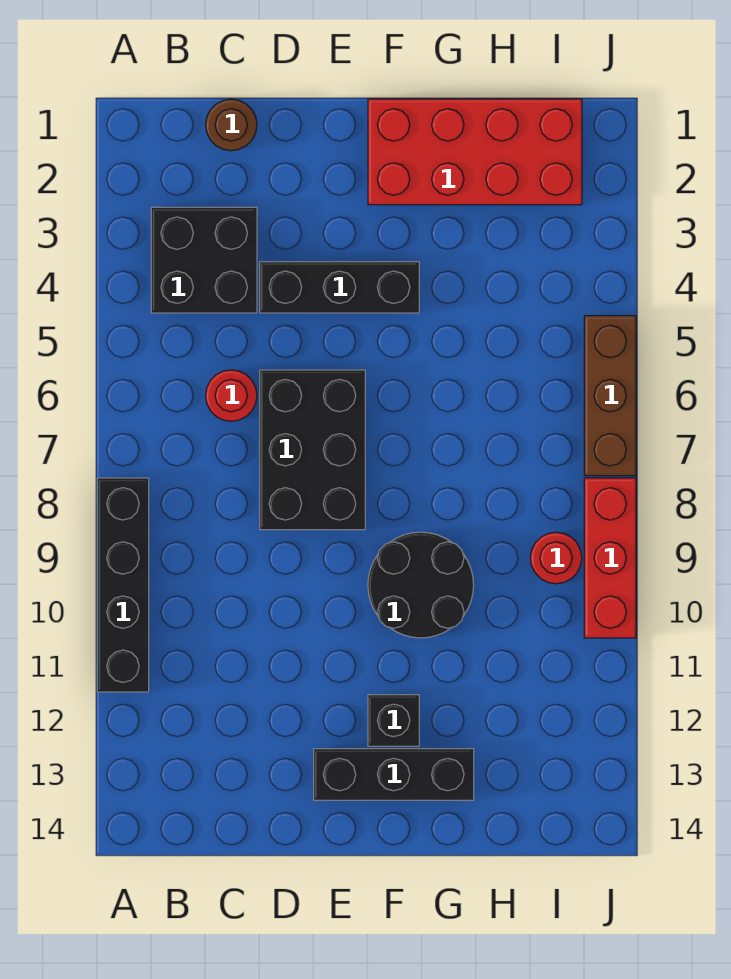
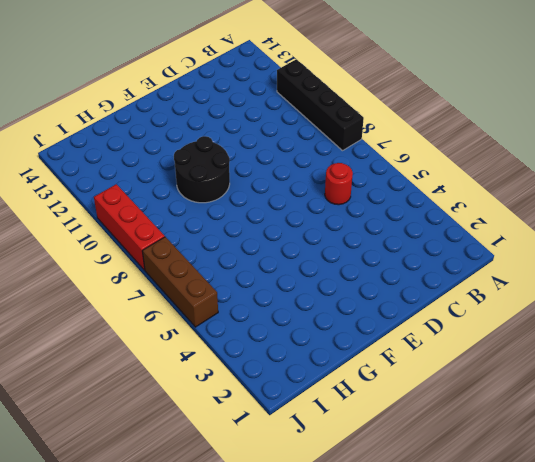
none -> black brick B3:C4 level 1
none -> brown round brick C1 level 1
none -> black brick D4:F4 level 1

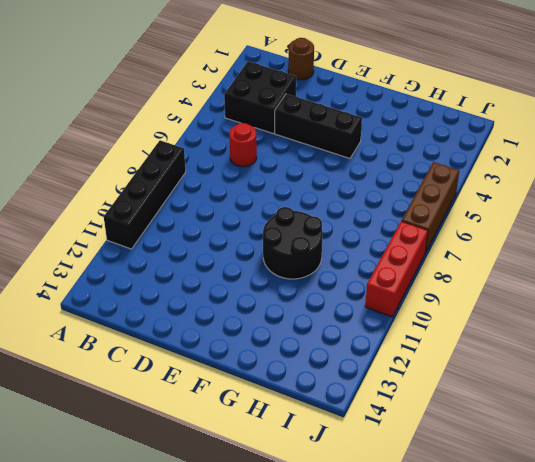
none -> black brick D6:E8 level 1
none -> black brick E13:G13 level 1
none -> red brick F1:I2 level 1

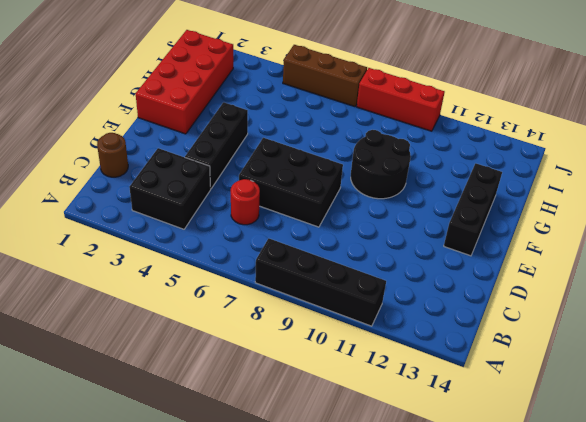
none -> black brick F12 level 1
none -> red round brick I9 level 1

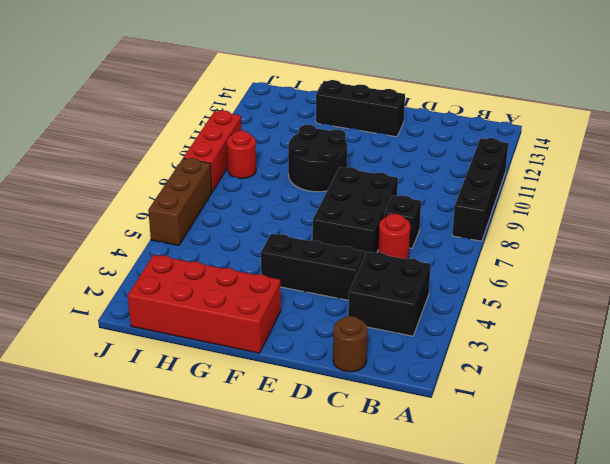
black brick C7 level 1 -> black brick F12 level 1

